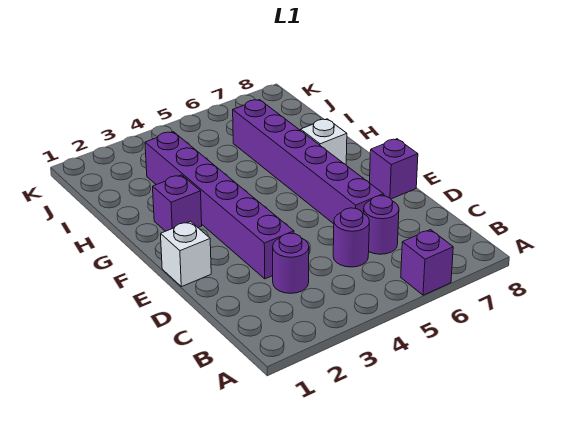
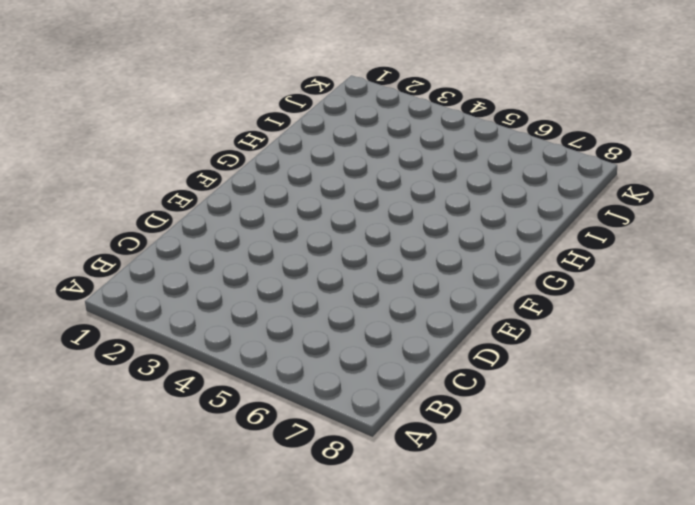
none -> purple brick A6 level 1
none -> purple round brick C3 level 1

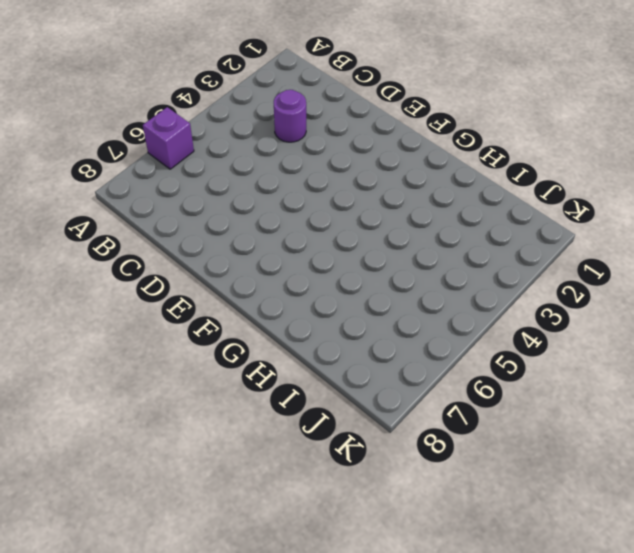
none -> purple round brick C5 level 1
none -> purple round brick C6 level 1

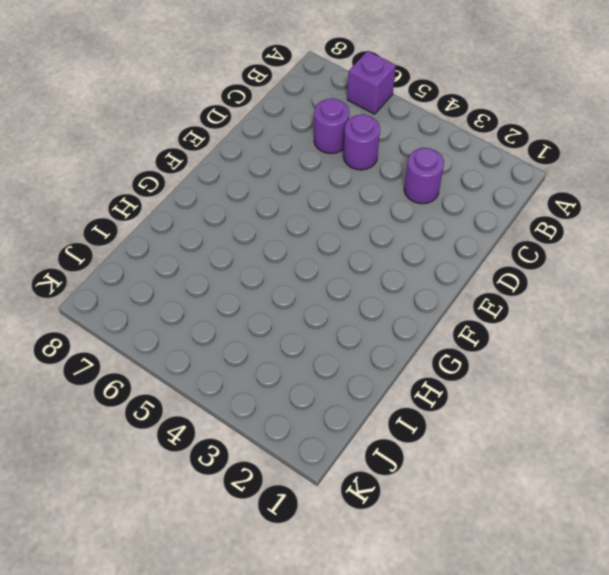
none -> purple brick D3:I3 level 1
none -> purple brick D6:I6 level 1

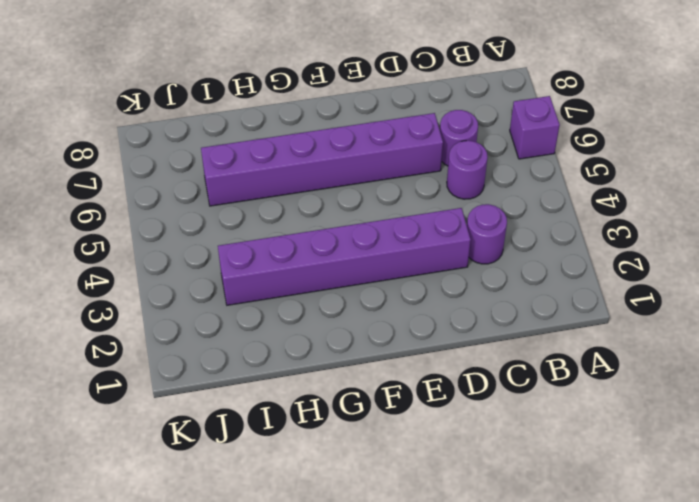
none -> white brick E1 level 1
none -> purple brick E8 level 1

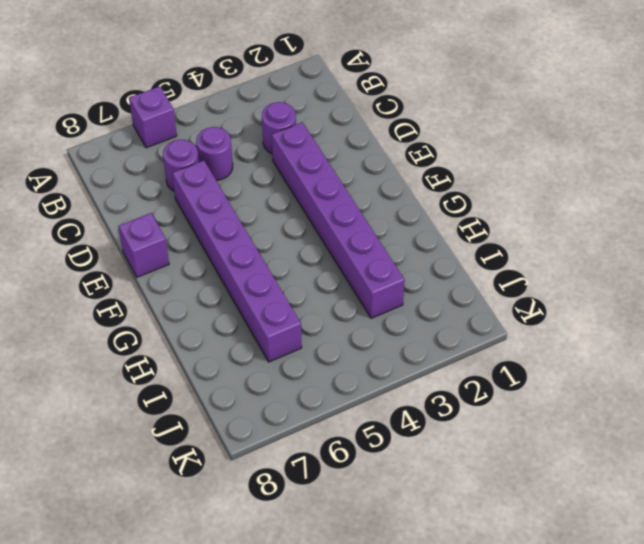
none -> white brick E1 level 1
none -> purple brick G2 level 1

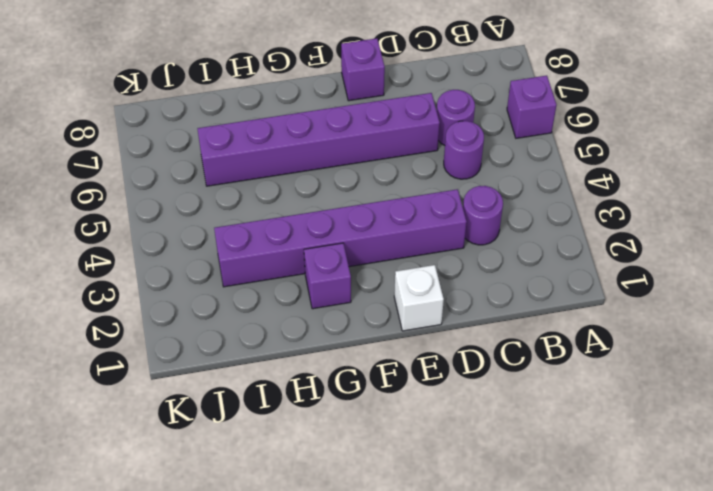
none -> white brick G7 level 1

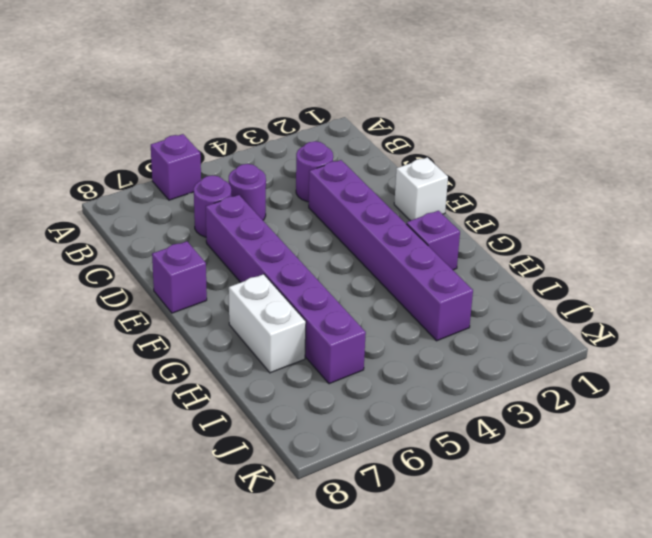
white brick G7:H7 level 1 -> white brick G7 level 1

